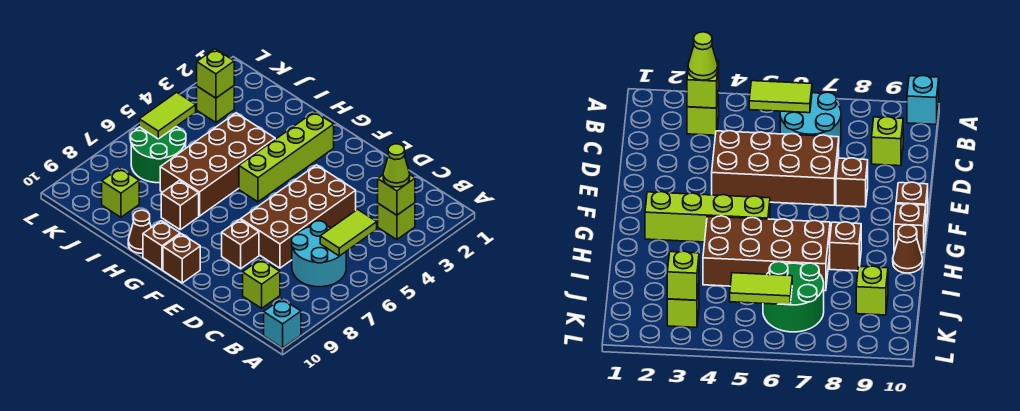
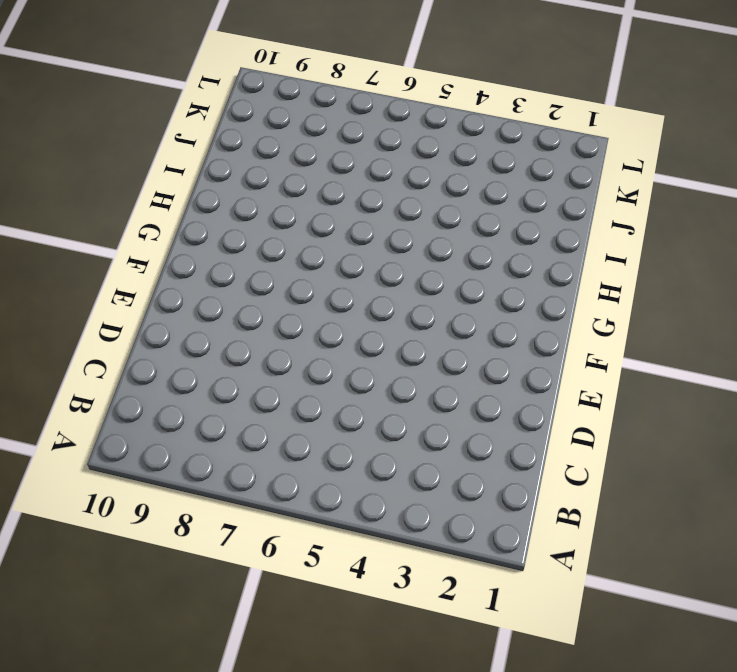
none -> cyan brick A10 level 1
none -> lime brick B3 level 1
none -> cyan round brick B6:C7 level 1

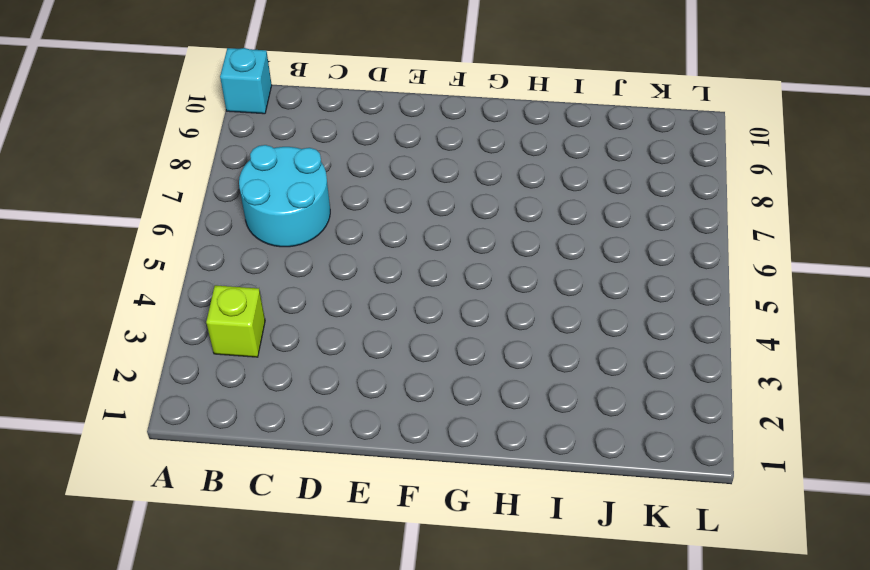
none -> lime brick C9 level 1
none -> brown brick D4:E7 level 1
none -> brown brick E8 level 1

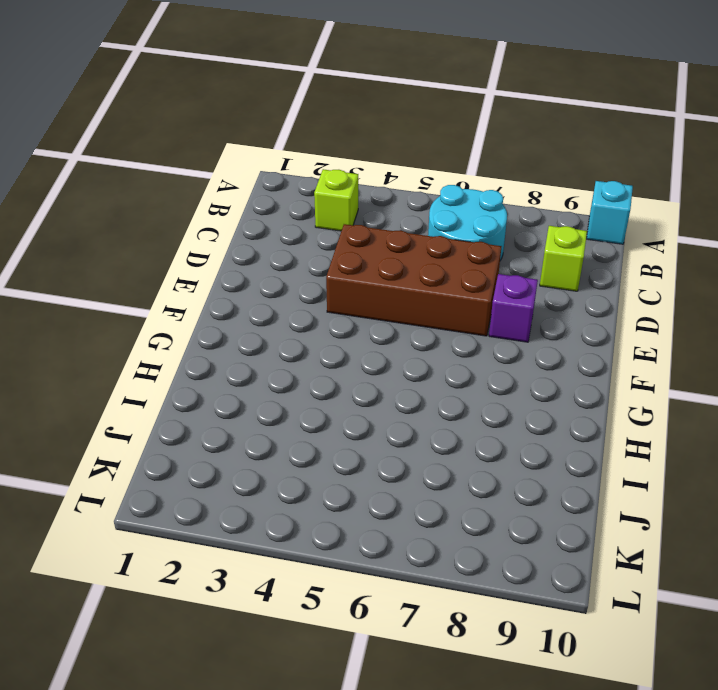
purple brick E8 level 1 -> brown brick E8 level 1
none -> brown brick F10 level 1
none -> lime brick G2:G5 level 1
none -> brown brick G10 level 1

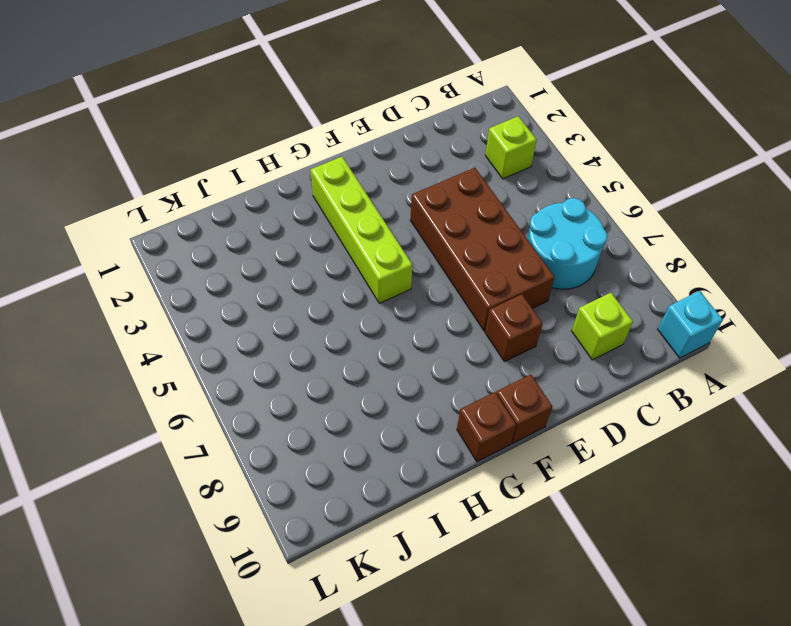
none -> brown brick H4:I7 level 1
none -> brown brick H8 level 1
none -> brown cone H10 level 1

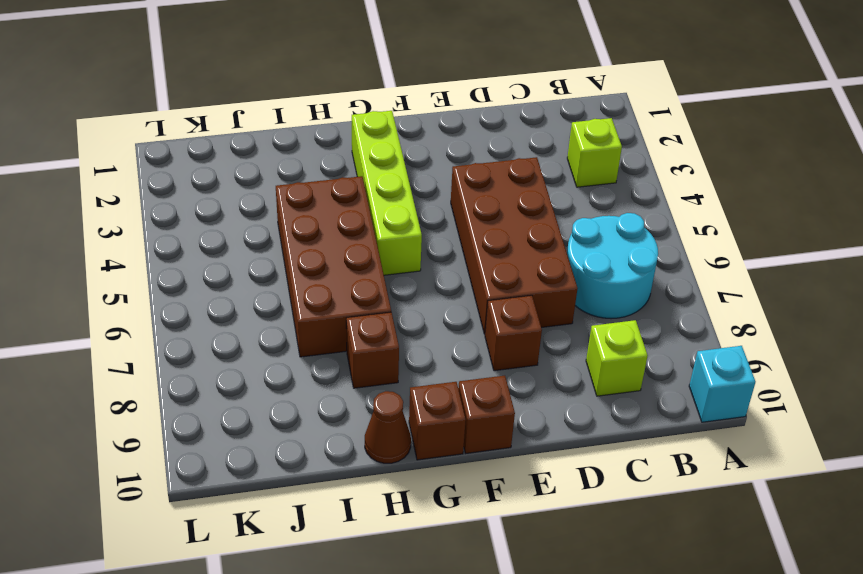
none -> green round brick J6:K7 level 1
none -> lime brick J9 level 1
none -> lime brick K3 level 1

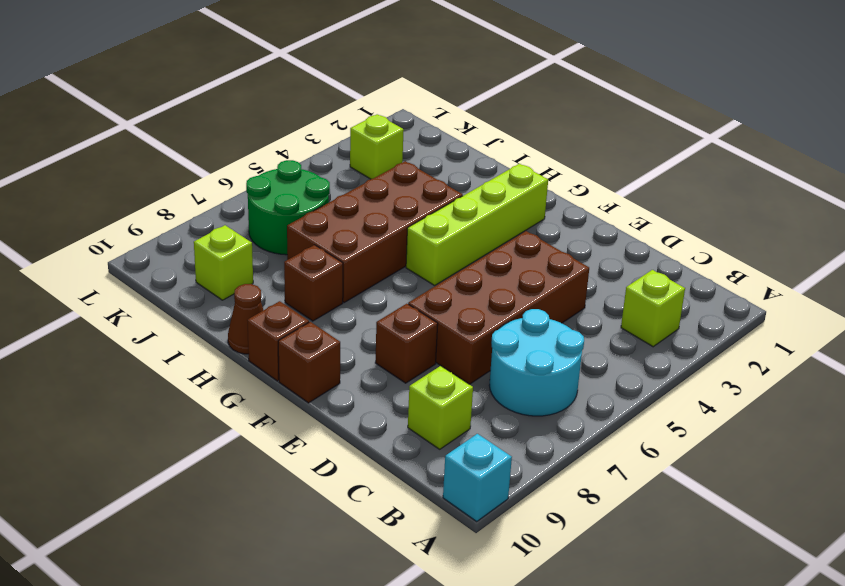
none -> lime brick B3 level 2
none -> lime tile B5:B6 level 2
none -> lime brick K3 level 2

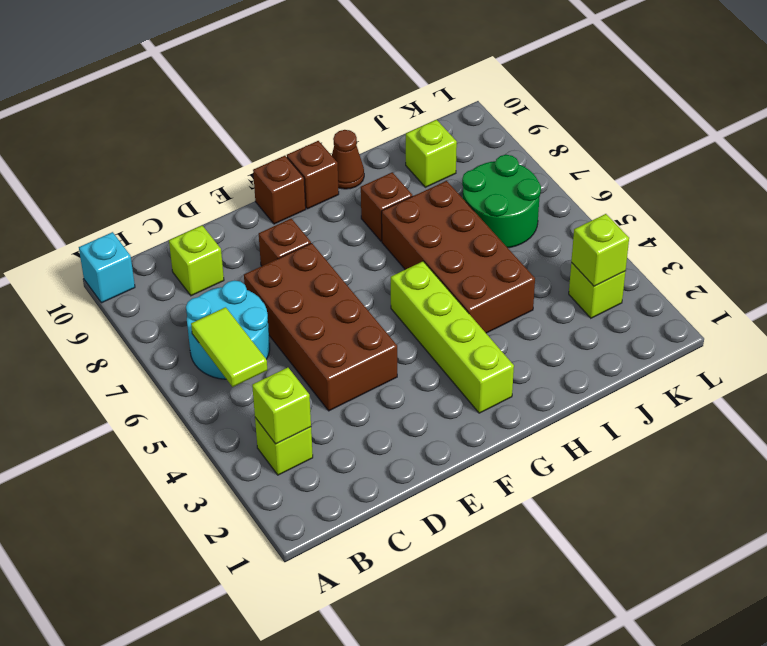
none -> lime tile K5:K6 level 2
none -> lime cone B3 level 3

